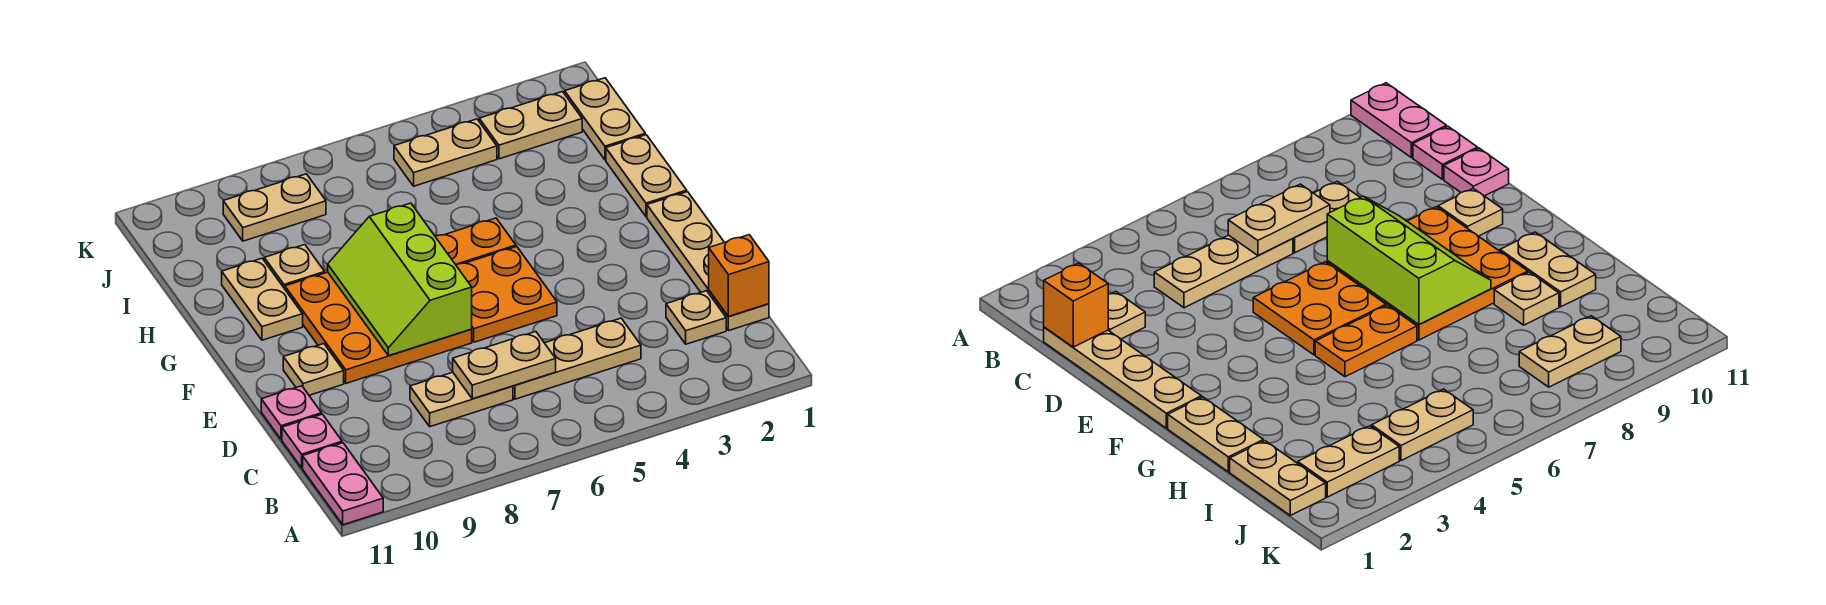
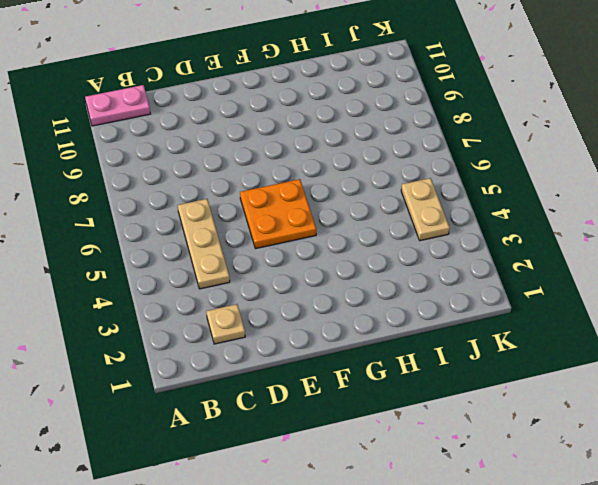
none -> tan plate C1:F1 level 1
none -> tan plate C7:C8 level 1
none -> pink plate C11 level 1

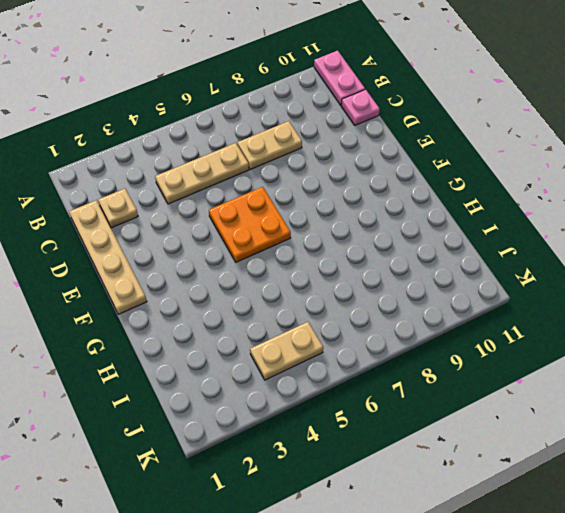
none -> pink plate D11 level 1
none -> orange plate E7:G9 level 1
none -> tan plate E10 level 1

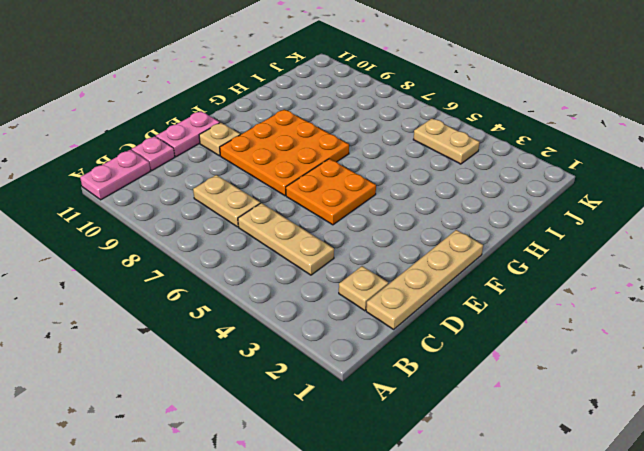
pink plate D11:E11 level 1 -> pink plate D11 level 1
none -> tan plate G1:H1 level 1
none -> orange plate G5:G6 level 1
none -> tan plate G10:H10 level 1

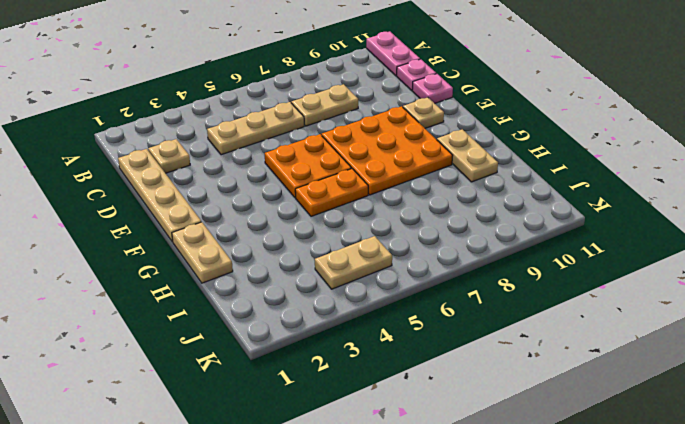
none -> tan plate H9 level 1
none -> tan plate I1:J1 level 1
none -> tan plate J2:J3 level 1

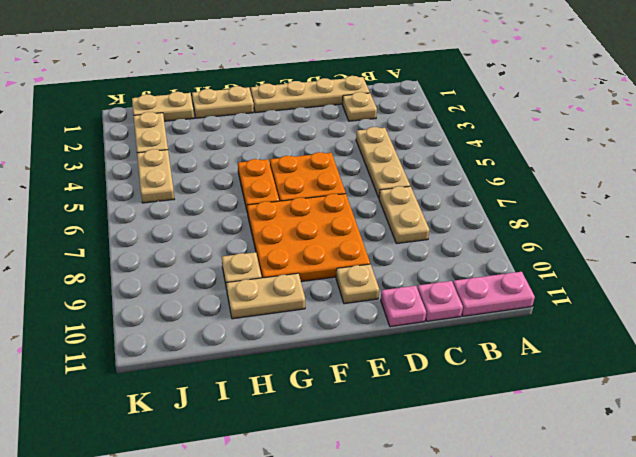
none -> tan plate J8:J9 level 1
none -> orange brick C1 level 2
none -> tan plate C6:C7 level 2

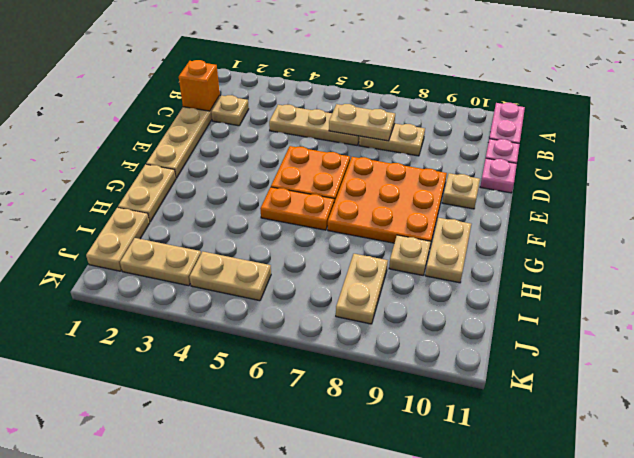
tan plate I8:J8 level 1 -> tan plate J8:J9 level 1
none -> lime slope E7:G8 level 2 top 7

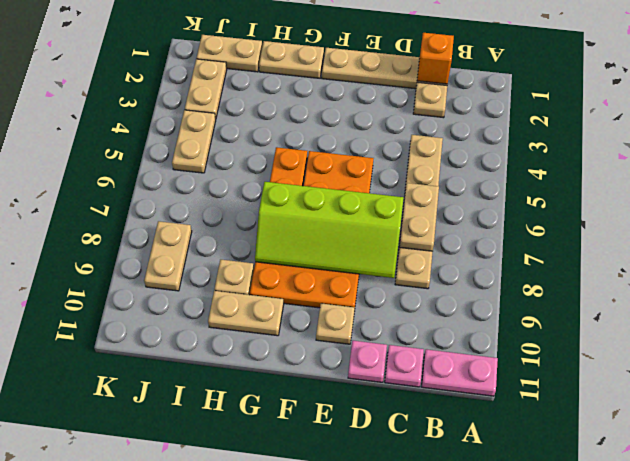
lime slope D7:G8 level 2 top 7 -> lime slope E7:G8 level 2 top 7

